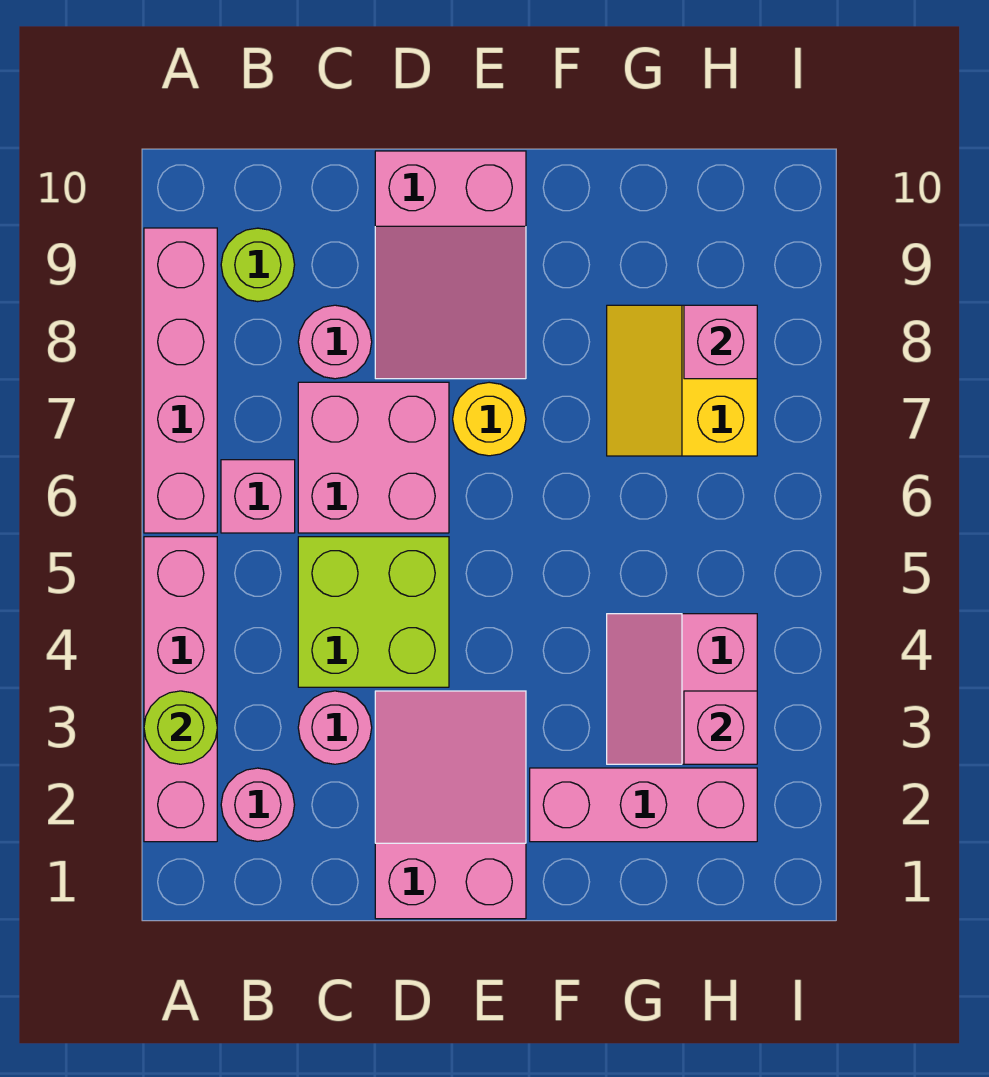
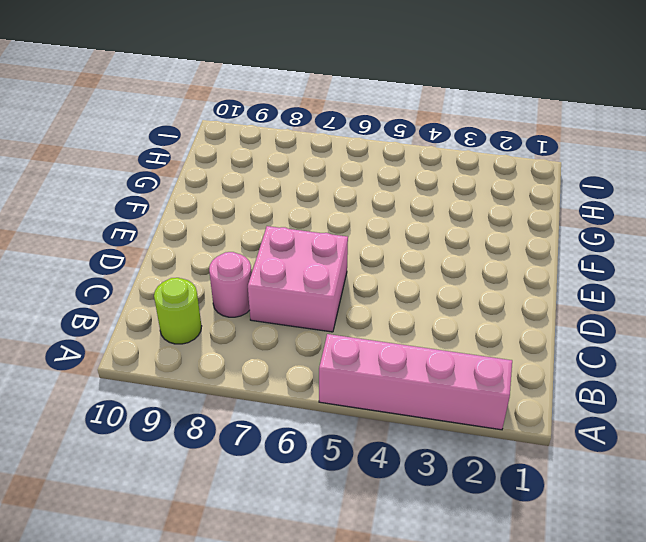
none -> pink brick A6:A9 level 1
none -> pink round brick B2 level 1
none -> pink brick B6 level 1

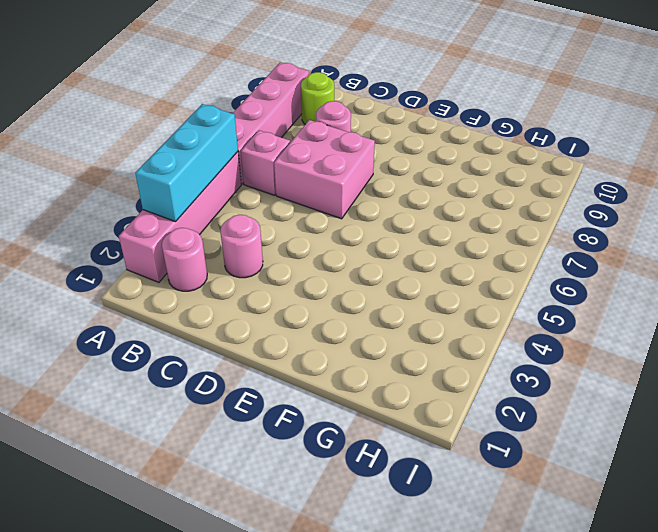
cyan brick A3:A5 level 2 -> lime round brick A3 level 2
none -> lime brick C4:D5 level 1
none -> pink slope D1:E3 level 1 top 1
none -> pink slope D8:E10 level 1 top 10

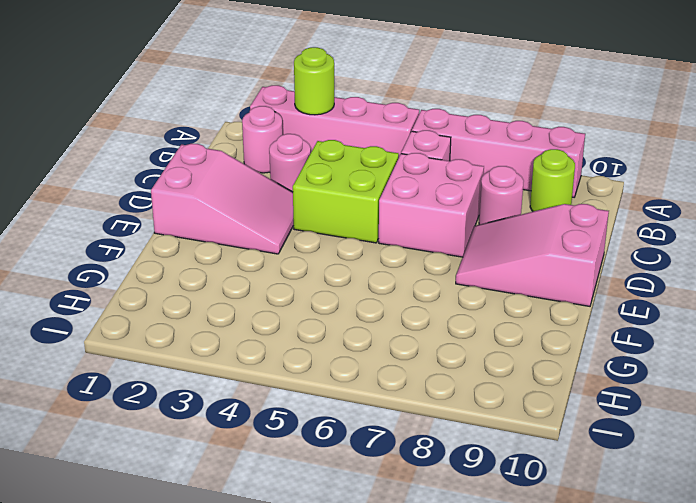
none -> yellow round brick E7 level 1
none -> pink brick F2:H2 level 1
none -> pink slope G3:H4 level 1 top H

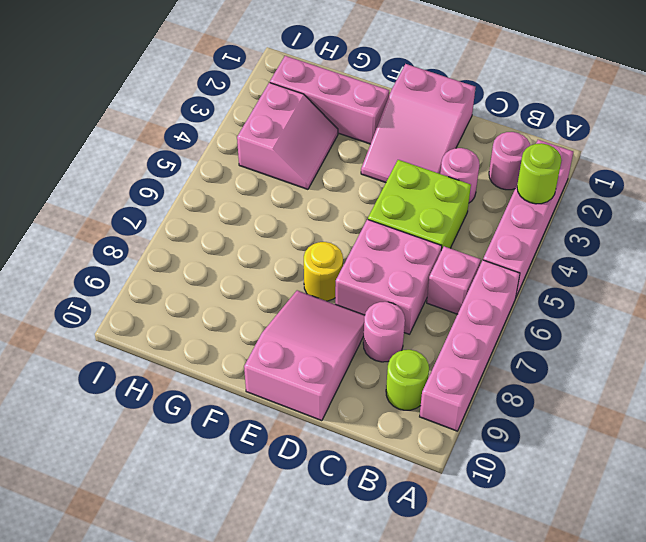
none -> yellow slope G7:H8 level 1 top H
none -> pink brick H3 level 2
none -> pink brick H8 level 2

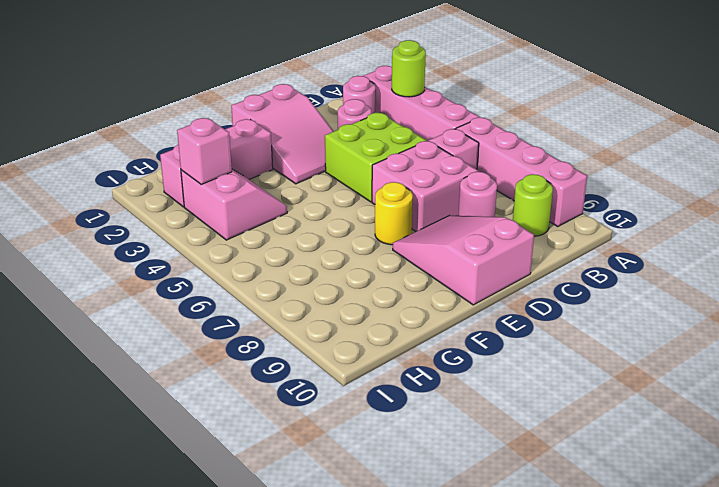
none -> yellow slope G7:H8 level 1 top H
none -> pink brick H8 level 2

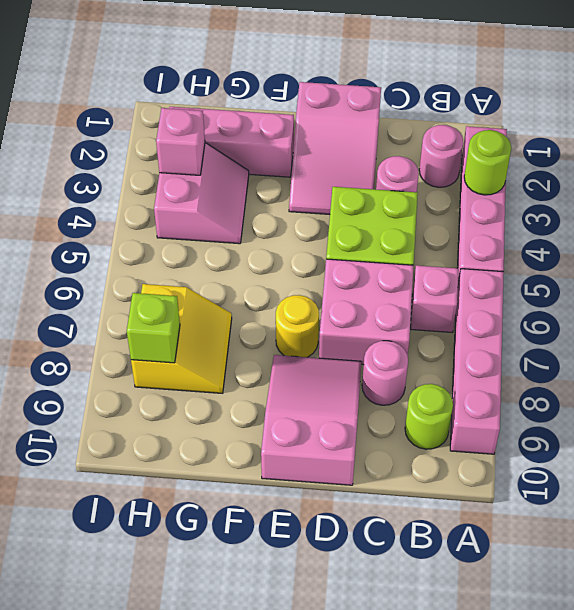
lime brick H8 level 2 -> pink brick H8 level 2

